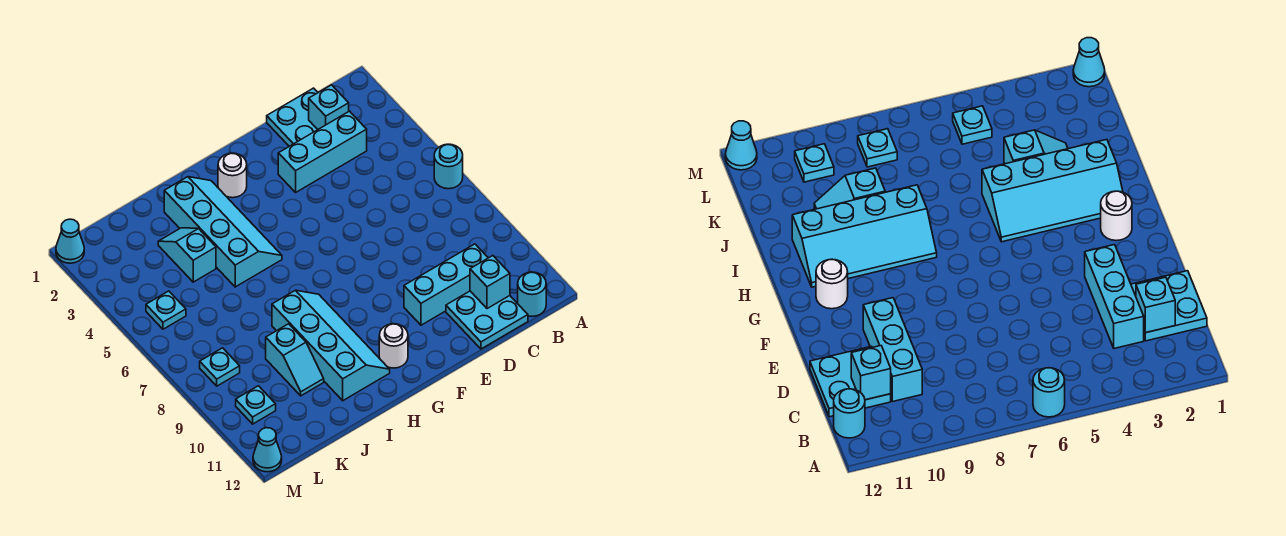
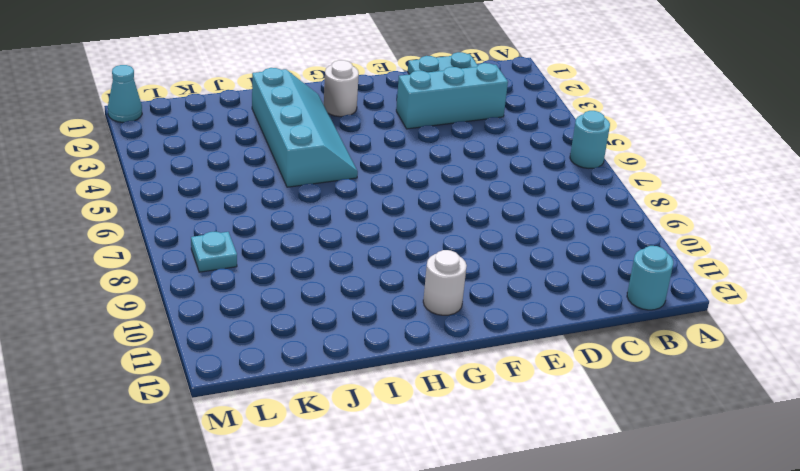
none -> cyan brick C10:E10 level 1
none -> cyan plate C11:D12 level 1
none -> cyan slope H8:I11 level 1 top I

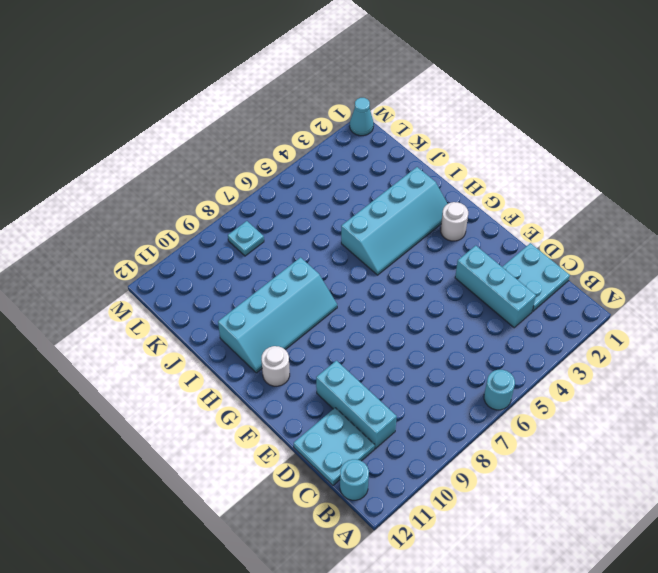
none -> cyan slope J3:J4 level 1 top 4
none -> cyan slope J9:J10 level 1 top 9
none -> cyan plate L5 level 1

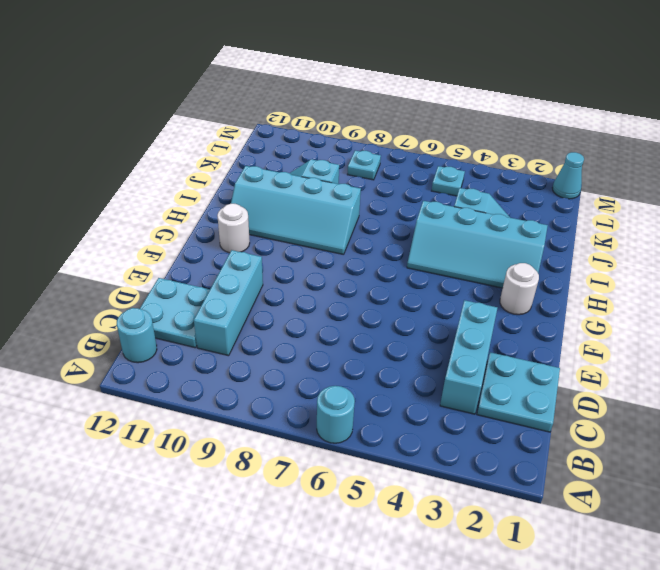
none -> cyan plate L10 level 1
none -> cyan cone M12 level 1
none -> cyan brick C2 level 2

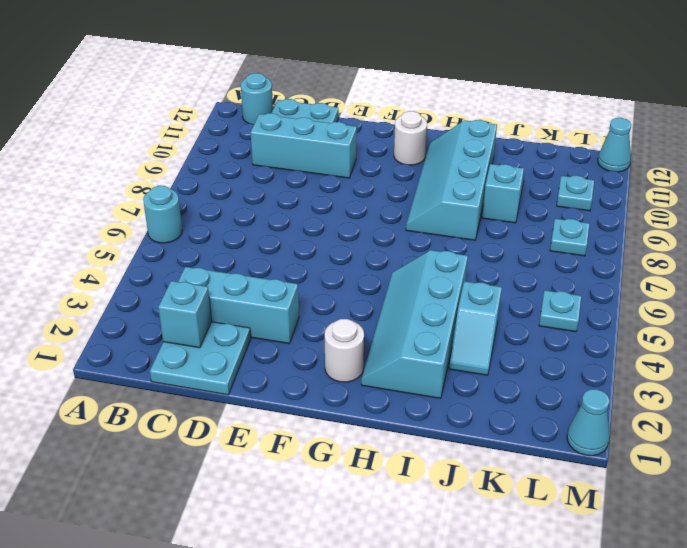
none -> cyan brick C11 level 2

